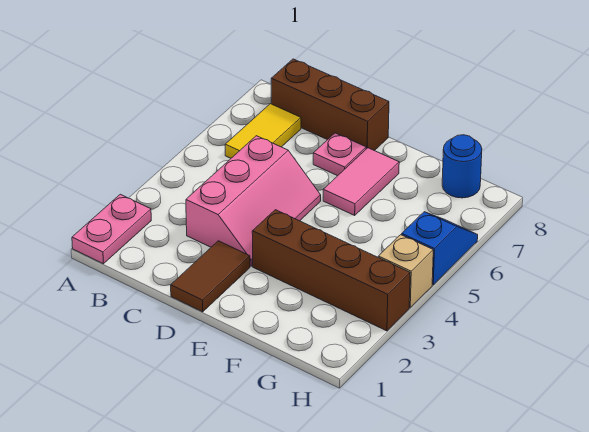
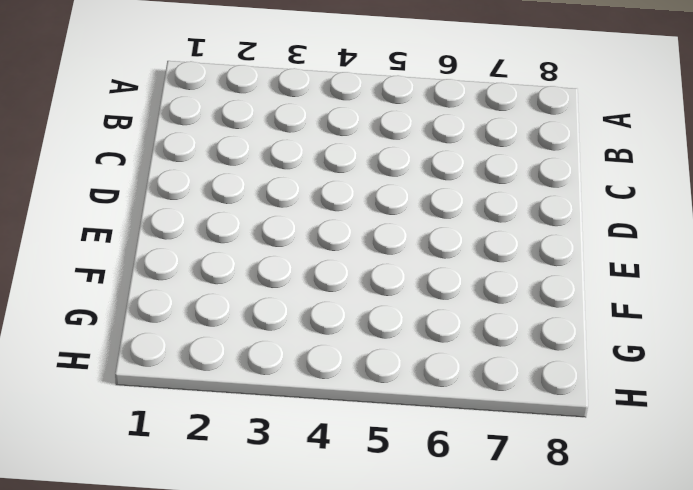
none -> pink plate A1:A2 level 1
none -> yellow tile B6:B7 level 1

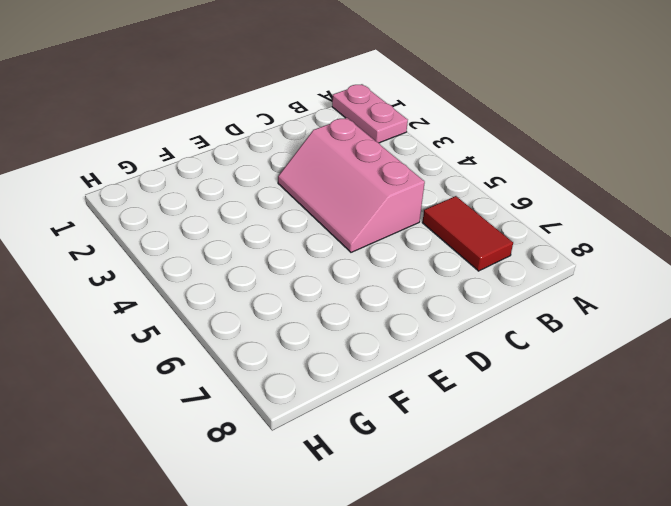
red tile B6:B7 level 1 -> yellow tile B6:B7 level 1
none -> brown brick B8:D8 level 1
none -> brown tile D1:D2 level 1

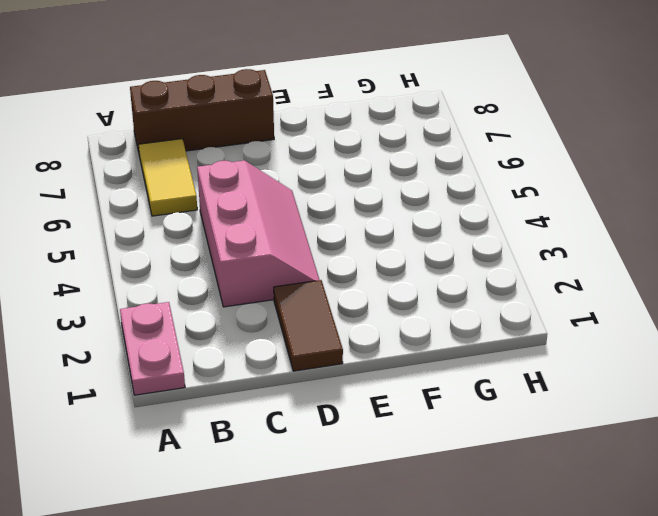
none -> pink plate D7 level 1
none -> brown brick E3:H3 level 1

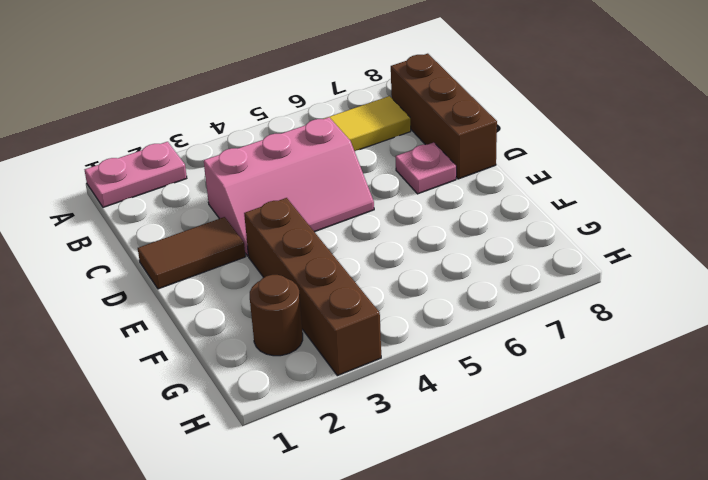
brown round brick G2 level 1 -> none
none -> pink tile E6:E7 level 1
none -> blue round brick G8 level 1

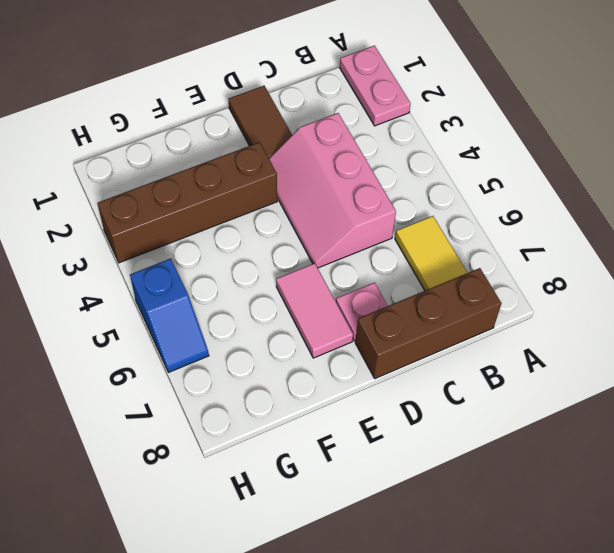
none -> blue round brick G8 level 1
none -> tan brick H4 level 1

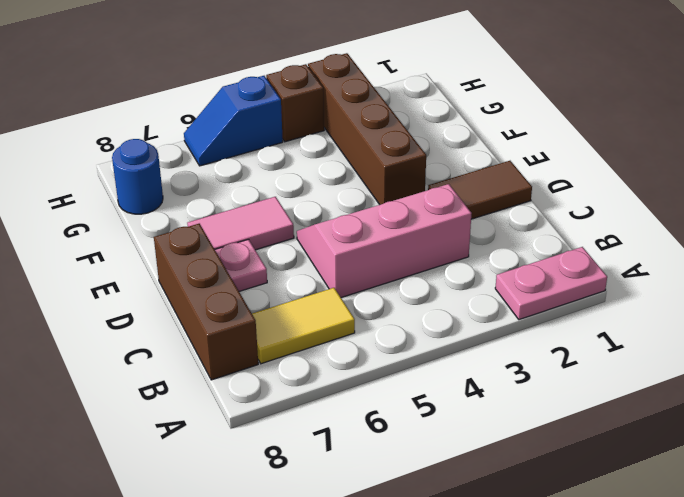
brown brick H4 level 1 -> tan brick H4 level 1

